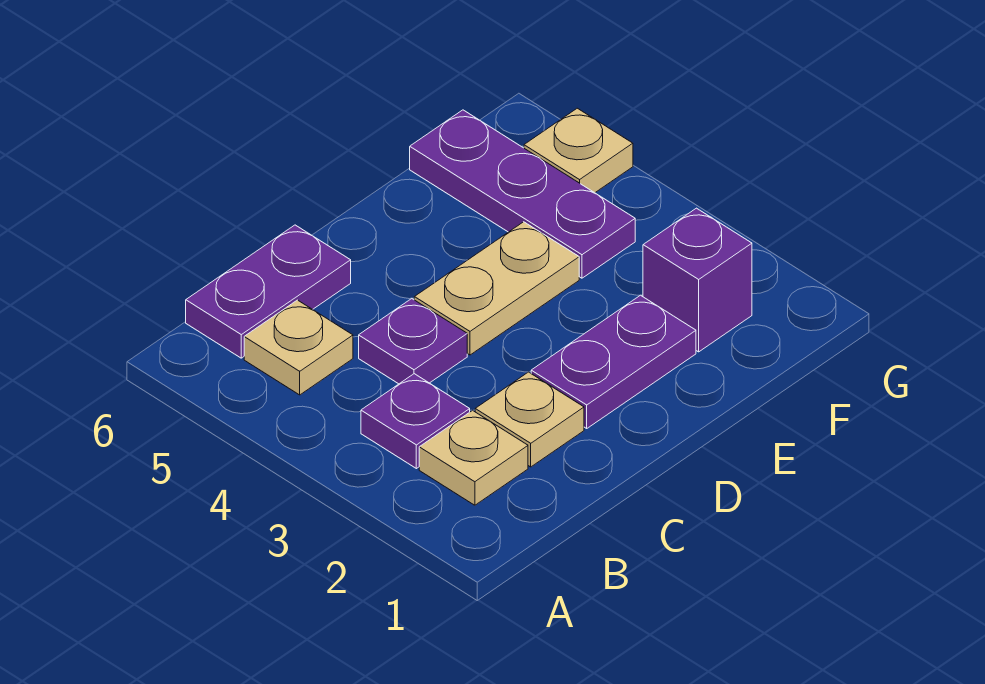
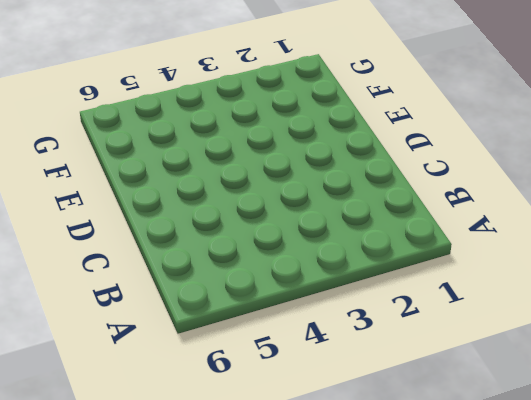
none -> tan plate B2 level 1
none -> purple plate B3 level 1

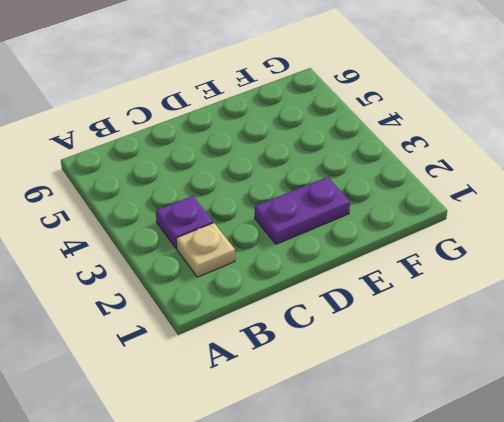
none -> tan plate B5 level 1
none -> purple plate B6:C6 level 1

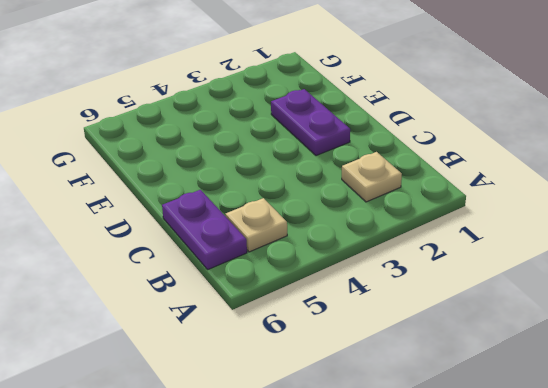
none -> purple plate B3 level 1
none -> tan plate C2 level 1

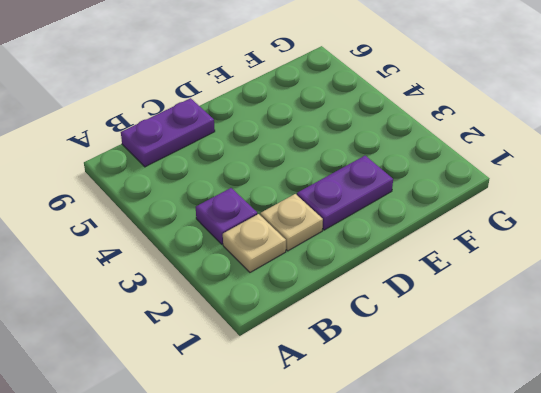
none -> tan plate B5 level 1
none -> purple plate C4 level 1

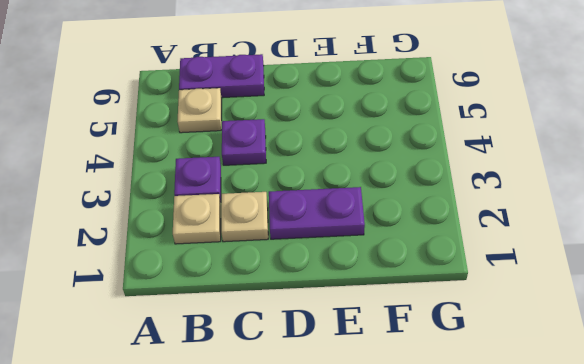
none -> tan plate D4:E4 level 1
none -> purple brick F2 level 1

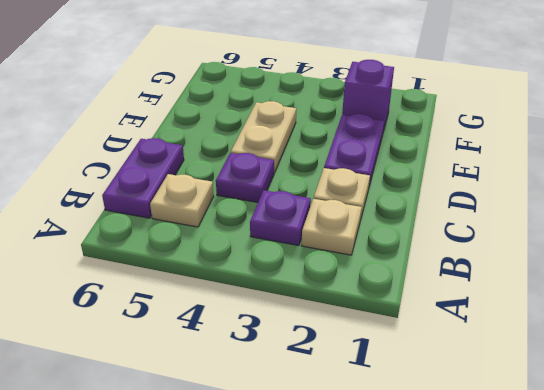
none -> purple plate F4:F6 level 1
none -> tan plate G5 level 1

